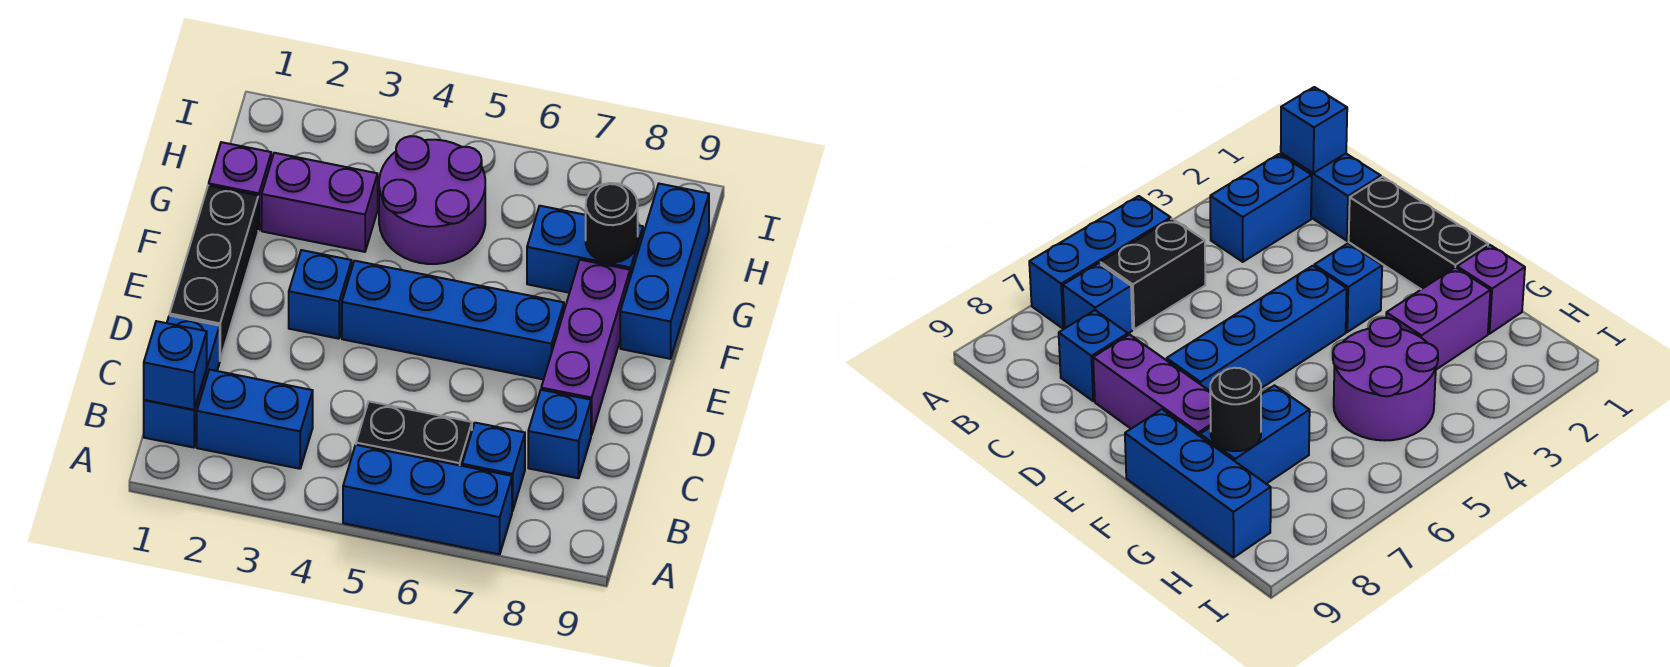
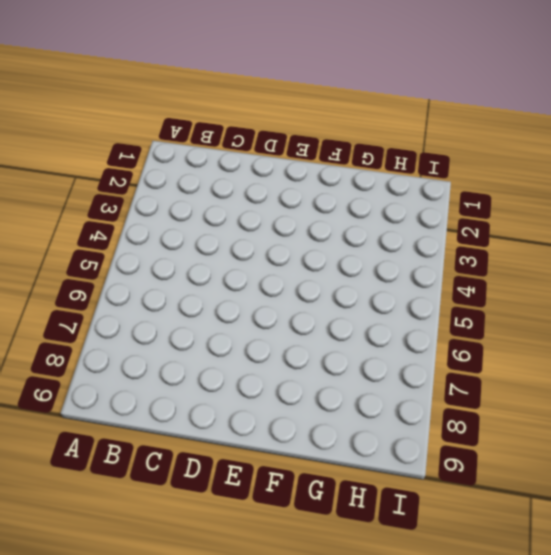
none -> blue brick A5:A7 level 1
none -> blue brick B1:C1 level 1
none -> blue brick B2:B3 level 1

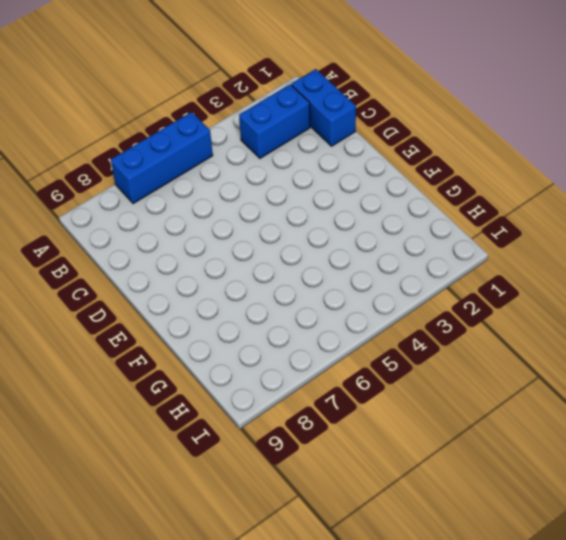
none -> black brick B5:B6 level 1
none -> blue brick B7 level 1
none -> blue brick C8 level 1

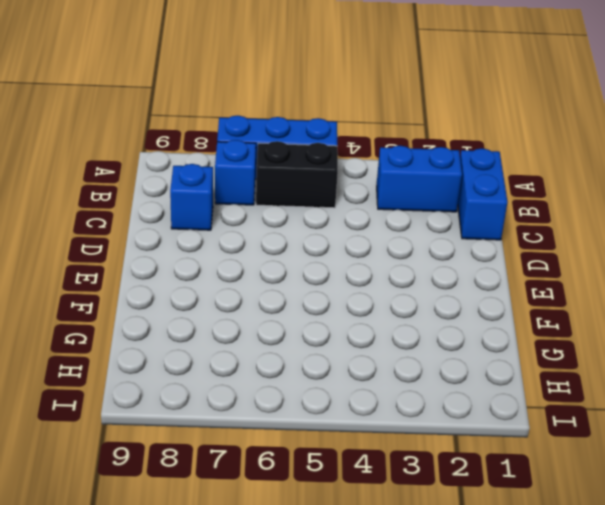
none -> black brick D1:F1 level 1
none -> purple brick D8:F8 level 1
none -> blue brick E3 level 1

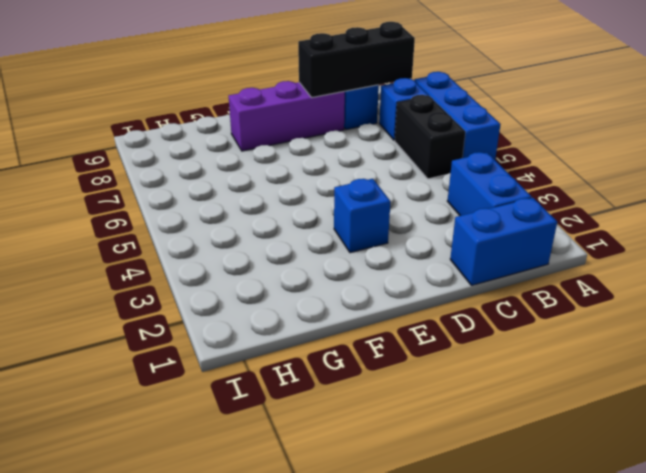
black brick B8:D8 level 2 -> black brick D1:F1 level 1
none -> blue brick E4:E7 level 1
none -> blue brick F9:H9 level 1
none -> purple brick G1 level 1

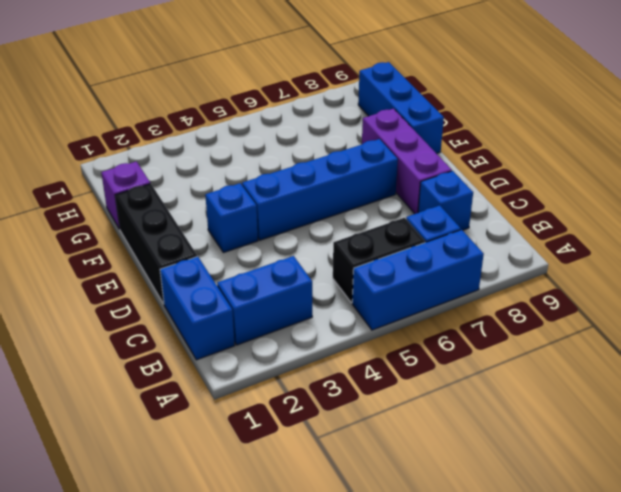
none -> purple brick G2:G3 level 1
none -> purple round brick G4:H5 level 1
none -> blue brick G7:G8 level 1

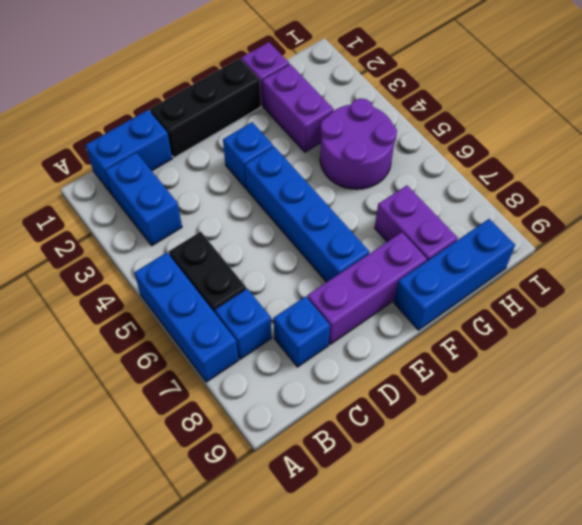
purple brick G7:G8 level 1 -> blue brick G7:G8 level 1
none -> blue brick B1 level 2
none -> black round brick G8 level 2

